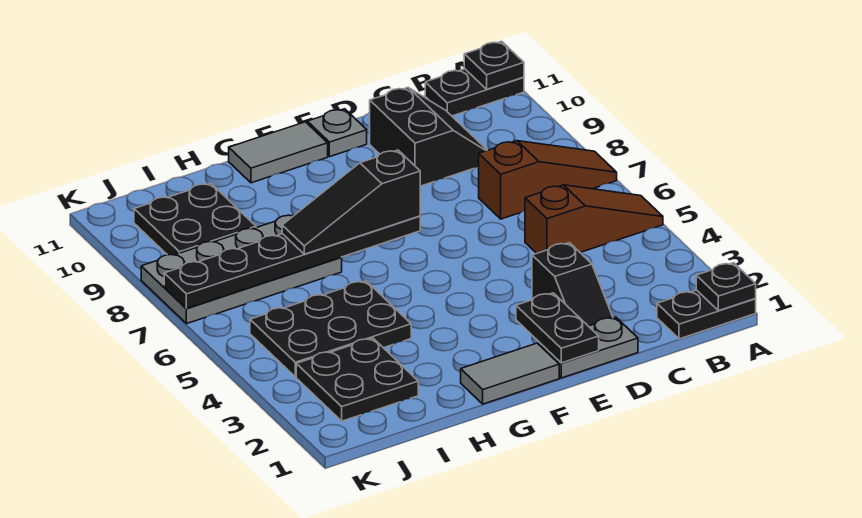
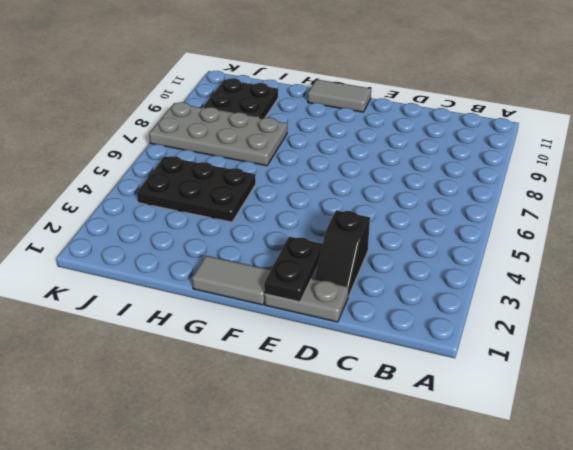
none -> black plate A1:B1 level 1
none -> brown slope A5:C5 level 1 top C
none -> brown slope A7:C7 level 1 top C

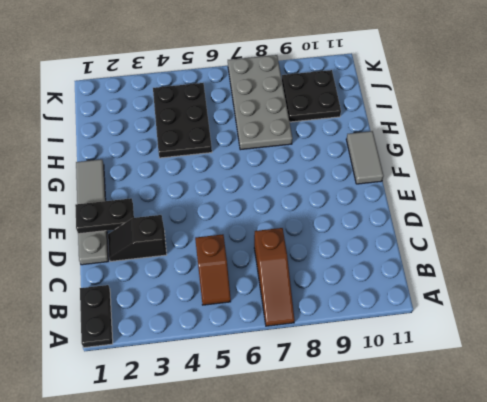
brown slope B5:C5 level 1 top C -> brown slope A5:C5 level 1 top C
none -> black plate A11:B11 level 1
none -> black slope C9:D10 level 1 top D
none -> grey plate E11 level 1

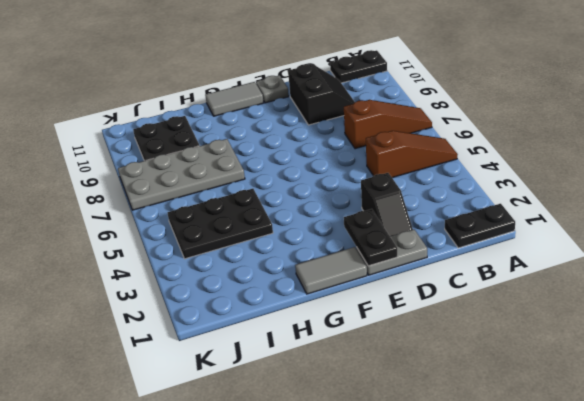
none -> black plate I2:J3 level 1
none -> black plate A1 level 2
none -> black plate A11 level 2

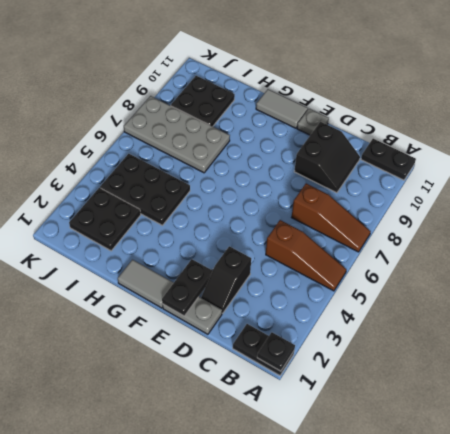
none -> black plate A11 level 2
none -> black plate F7:K7 level 2
none -> black slope F7:H7 level 3 top F

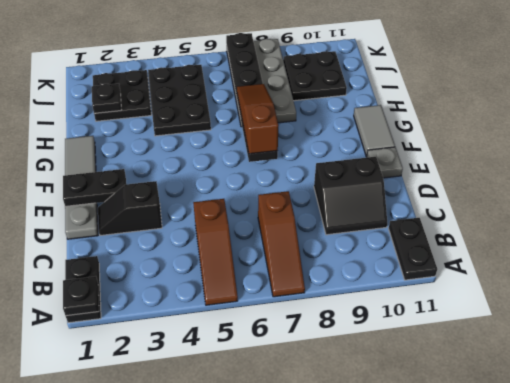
brown slope F7:H7 level 3 top F -> black slope F7:H7 level 3 top F
black plate I2 level 2 -> black plate A11 level 2

